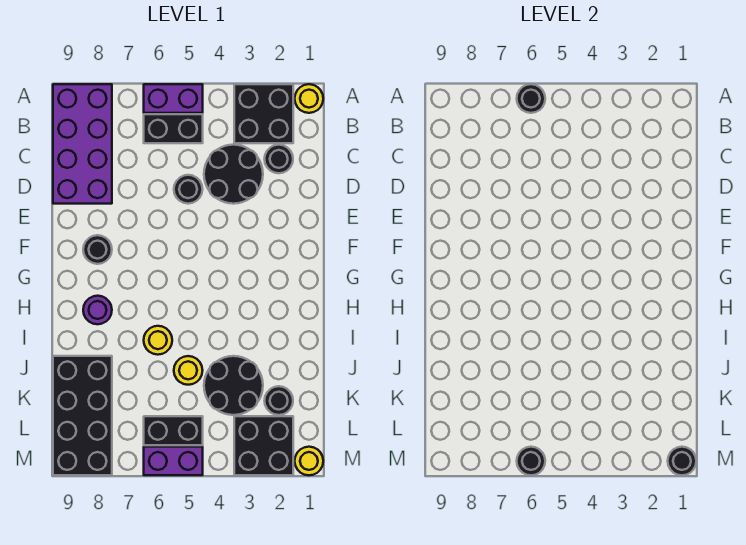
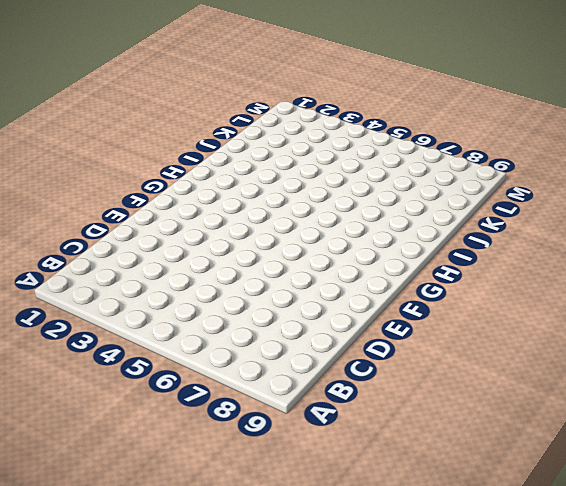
none -> yellow round brick A1 level 1
none -> black brick A2:B3 level 1
none -> purple brick A5:A6 level 1

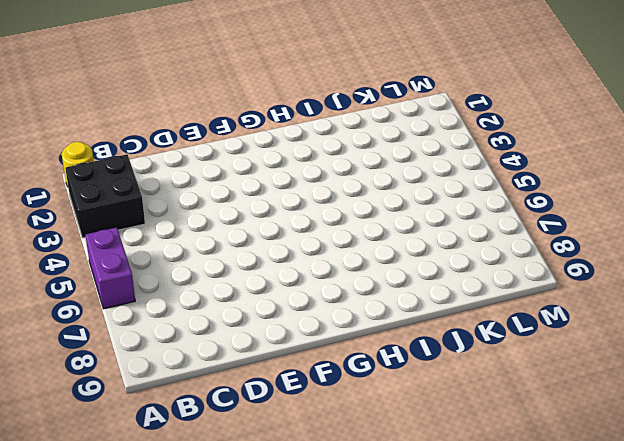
none -> purple brick A8:D9 level 1
none -> black brick B5:B6 level 1
none -> black round brick C2 level 1

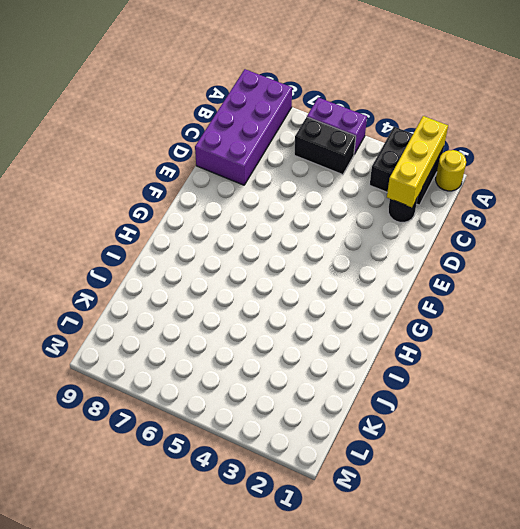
yellow brick A2:C2 level 2 -> none
none -> black round brick C3:D4 level 1
none -> black round brick D5 level 1
none -> black round brick F8 level 1

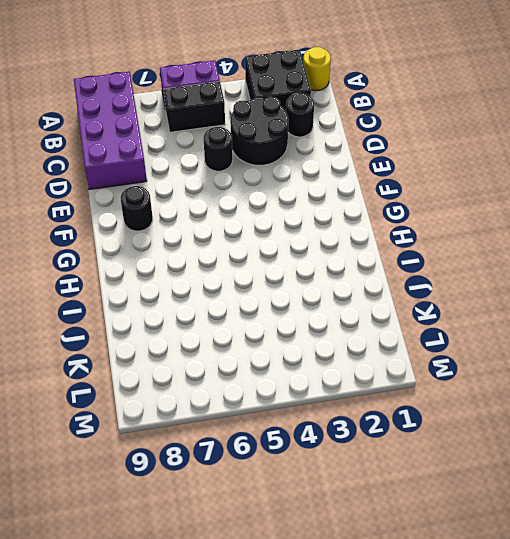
none -> purple round brick H8 level 1
none -> yellow round brick I6 level 1
none -> black round brick J3:K4 level 1

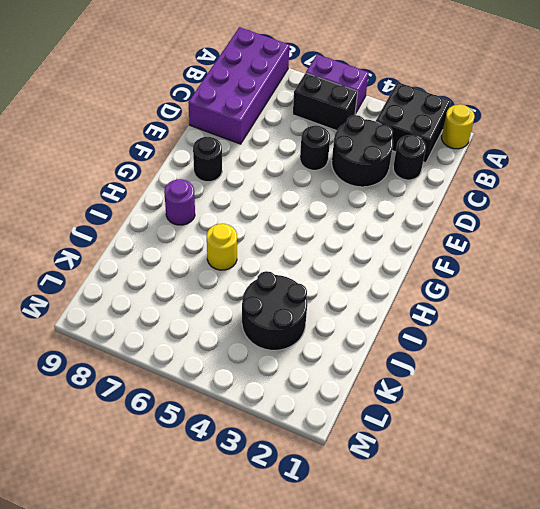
none -> yellow round brick J5 level 1
none -> black brick J8:M9 level 1
none -> black round brick K2 level 1

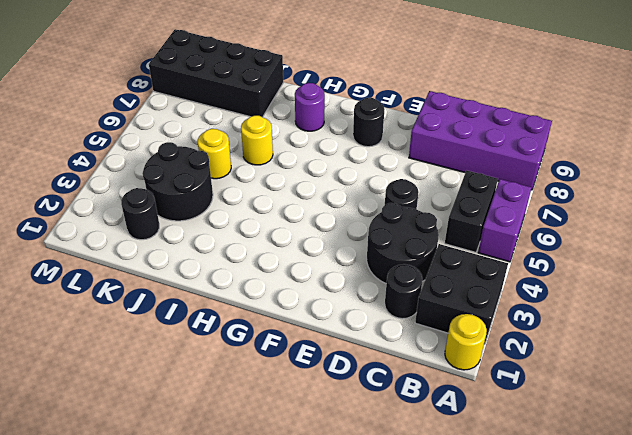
none -> black brick L2:M3 level 1
none -> black brick L5:L6 level 1
none -> yellow round brick M1 level 1

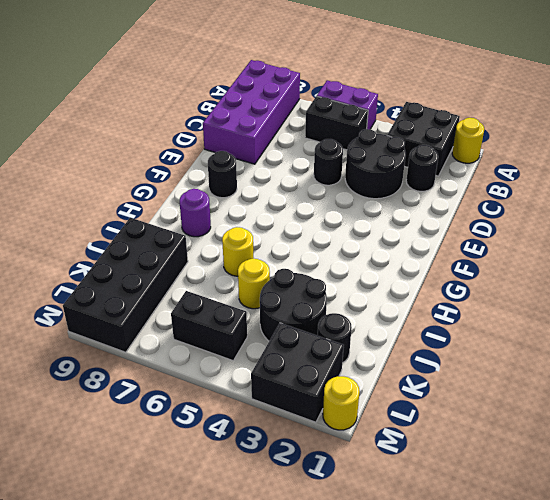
none -> purple brick M5:M6 level 1
none -> black round brick A6 level 2
none -> black round brick M1 level 2

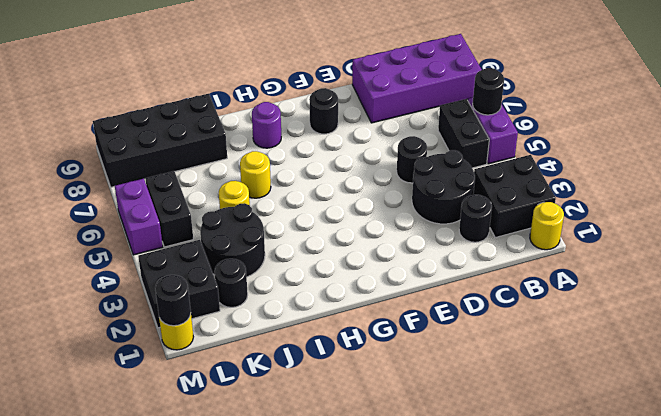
none -> black round brick M6 level 2

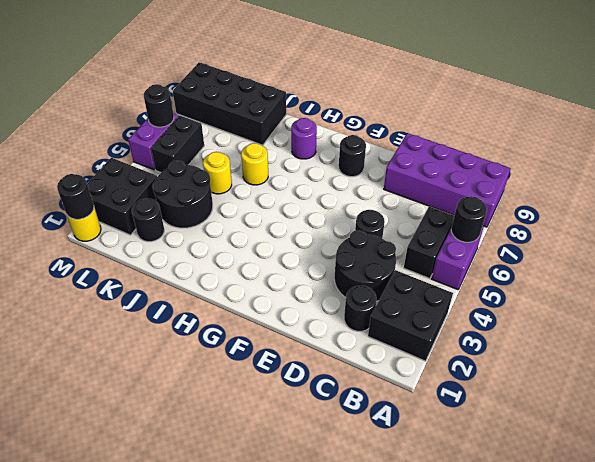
none -> yellow round brick A1 level 1

